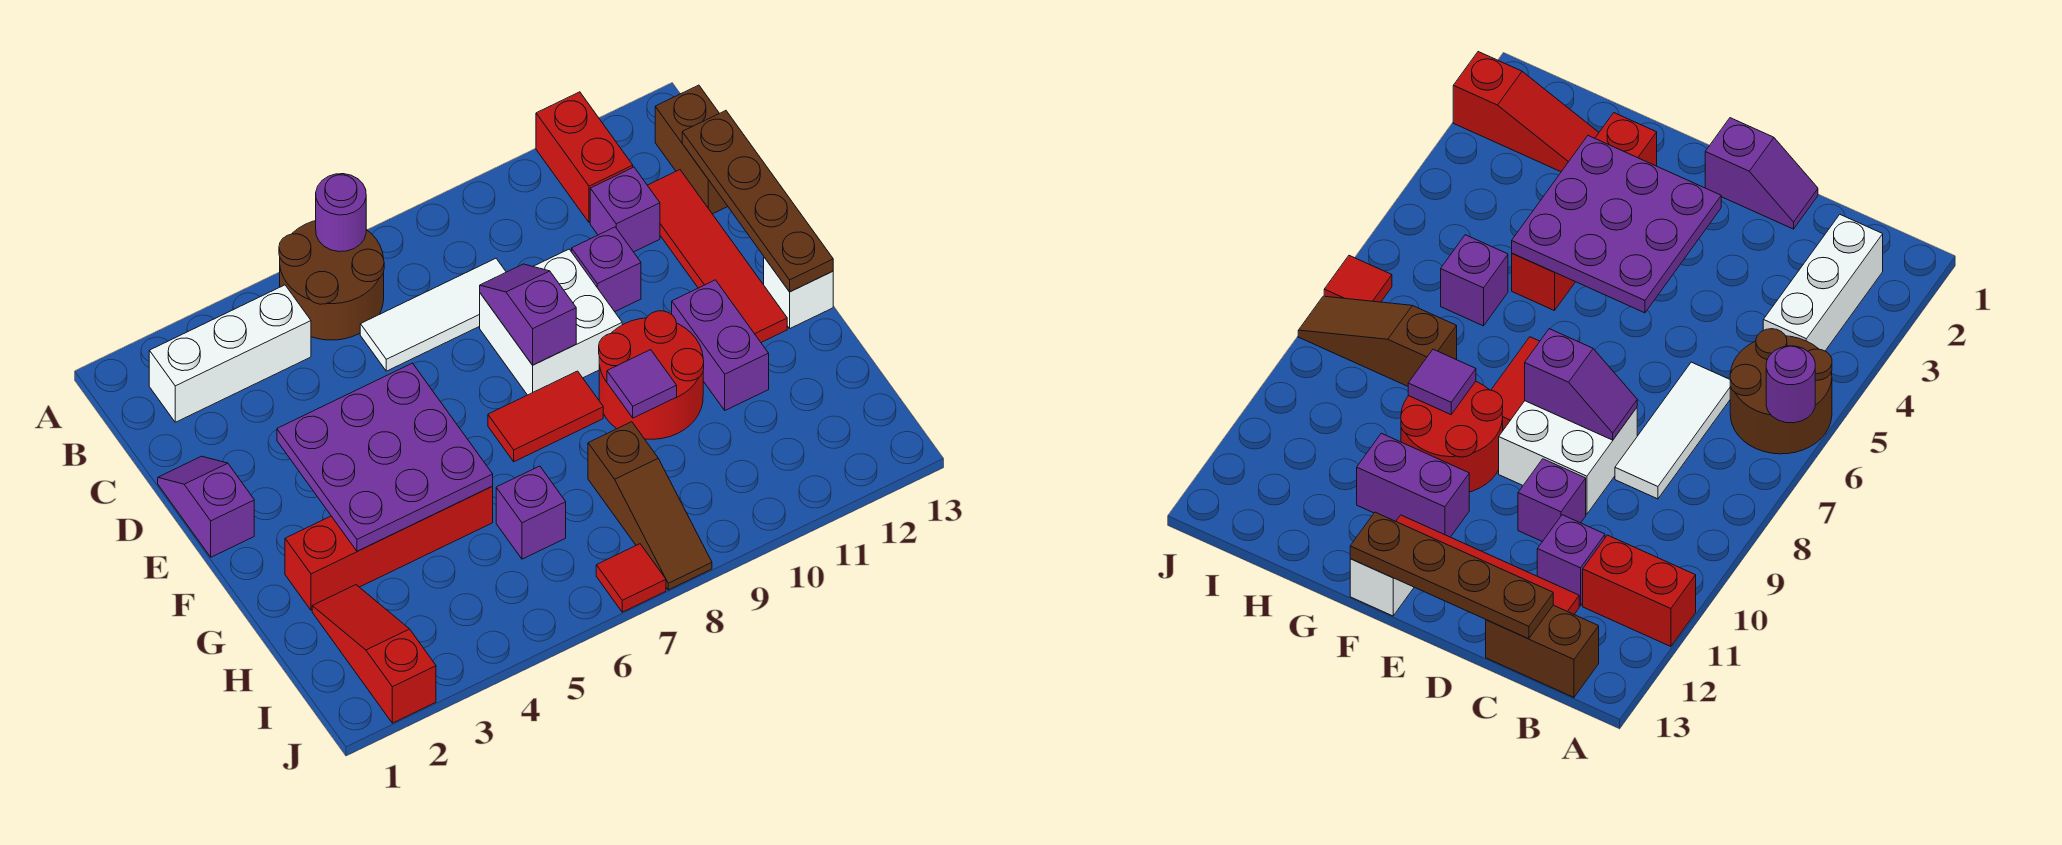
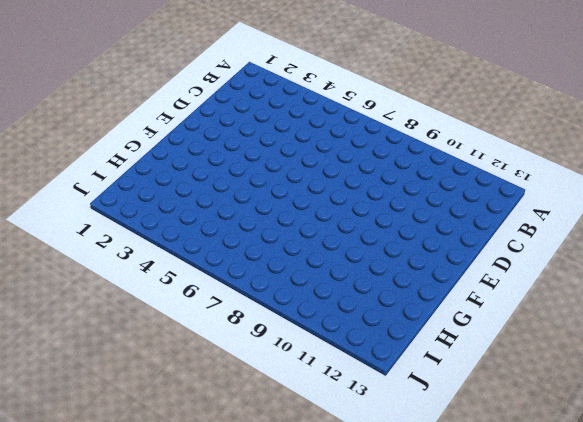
none -> brown round brick A5:B6 level 1
none -> red brick A11:B11 level 1
none -> white brick B2:B4 level 1

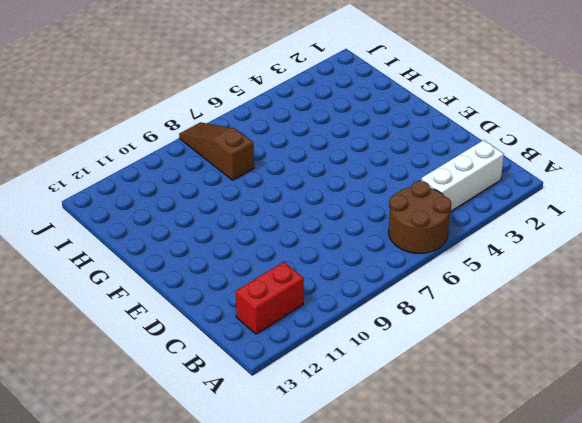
red brick B11:B12 level 1 -> red brick A11:B11 level 1
none -> brown brick B13:C13 level 1
none -> white tile C6:C8 level 1
none -> purple brick C11 level 1

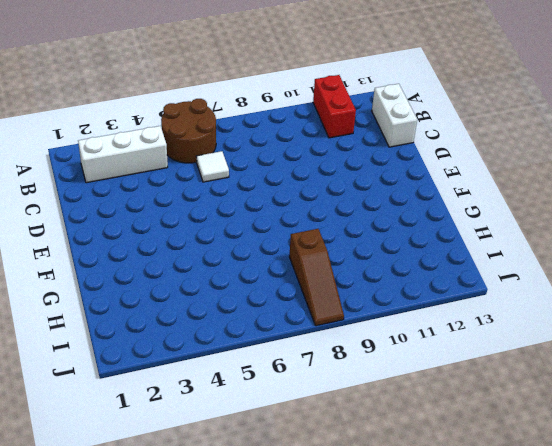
white brick B13:C13 level 1 -> brown brick B13:C13 level 1
white tile C6 level 1 -> white tile C6:C8 level 1
none -> purple brick C11 level 1
none -> red tile C12:F12 level 1
none -> purple slope D1:E1 level 1 top E

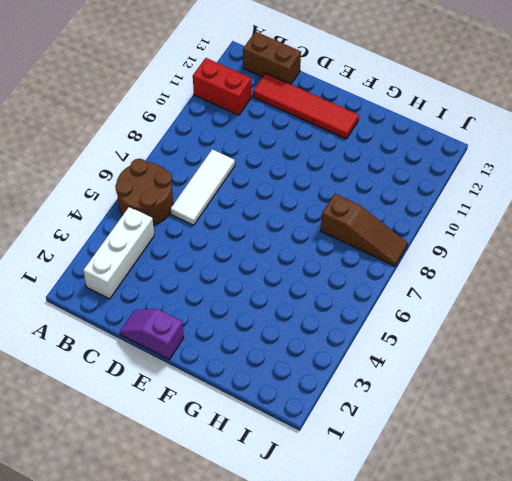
none -> purple brick C11 level 1
none -> white brick D8:E9 level 1
none -> purple brick D10 level 1

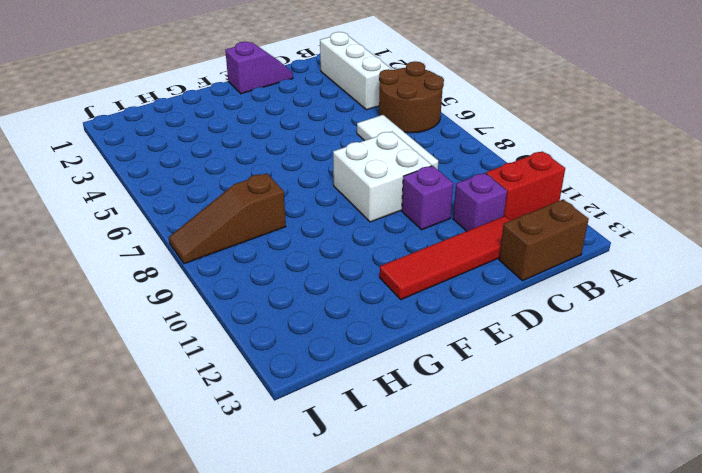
none -> red tile F7:F8 level 1
none -> red round brick F9:G10 level 1
none -> purple brick F11:G11 level 1

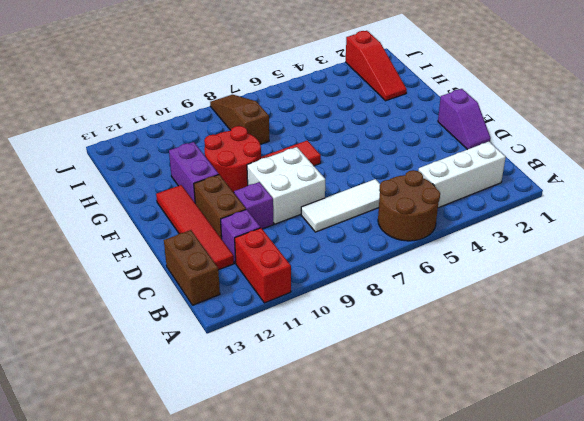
brown brick D11:E11 level 1 -> none
none -> white brick F13 level 1
none -> red brick G2:G5 level 1
none -> purple brick H6 level 1

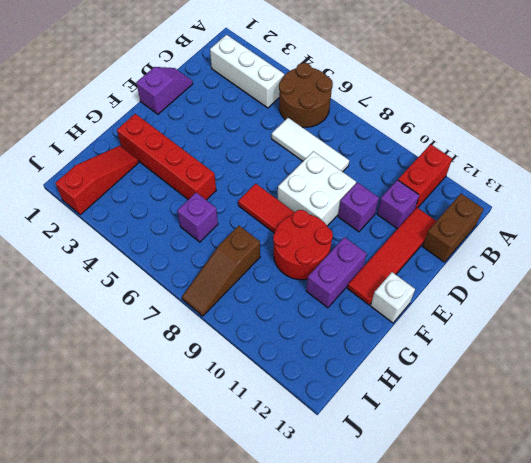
none -> red tile J7 level 1
none -> purple round brick A6 level 2
none -> brown plate C13:F13 level 2

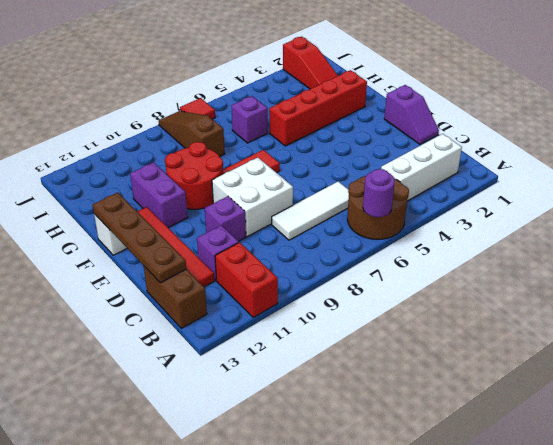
none -> purple slope D8:E8 level 2 top E
none -> purple plate E3:G5 level 2
none -> purple tile G9 level 2

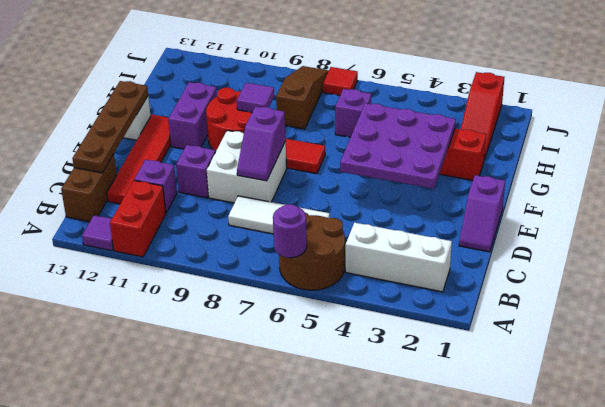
purple tile A12 level 1 -> none

